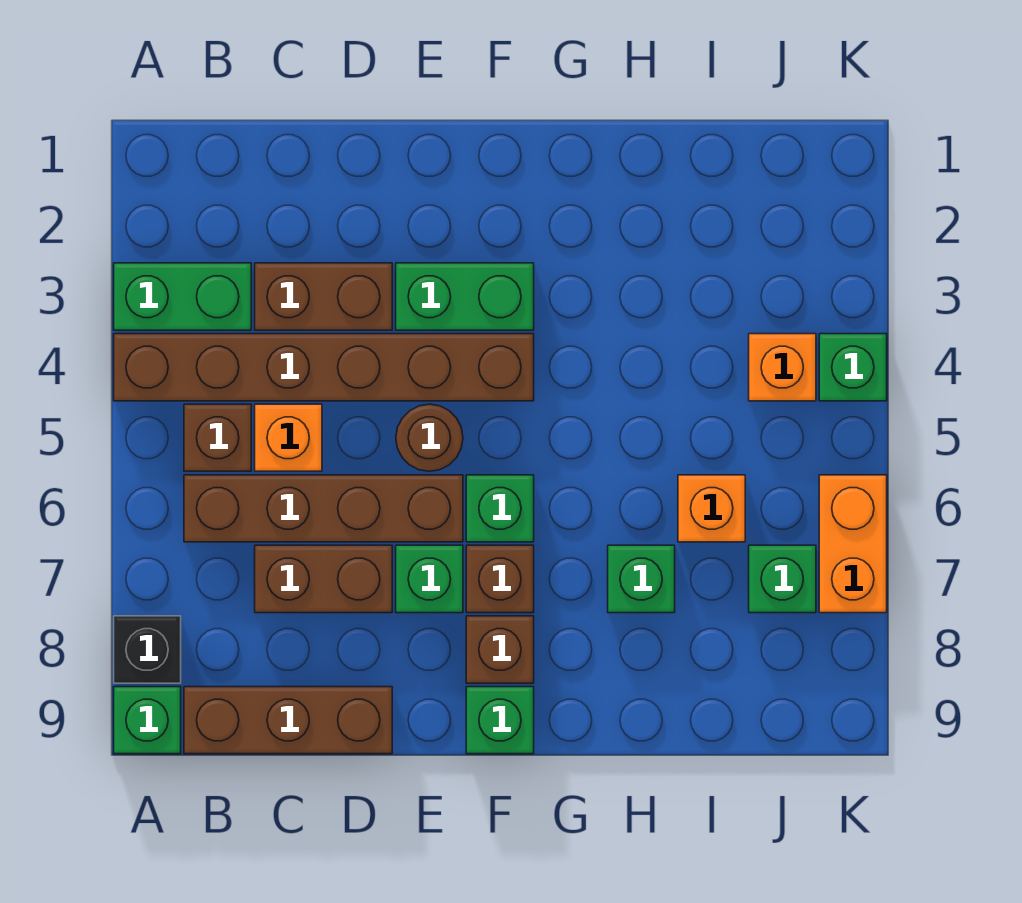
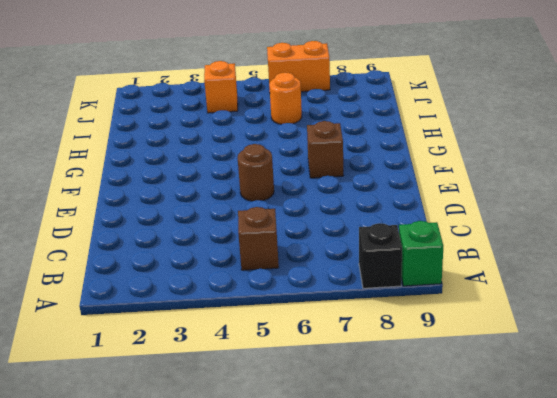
orange round brick I6 level 1 -> orange brick I6 level 1
none -> green brick A3:B3 level 1
none -> brown brick A4:F4 level 1
none -> brown brick B6:E6 level 1

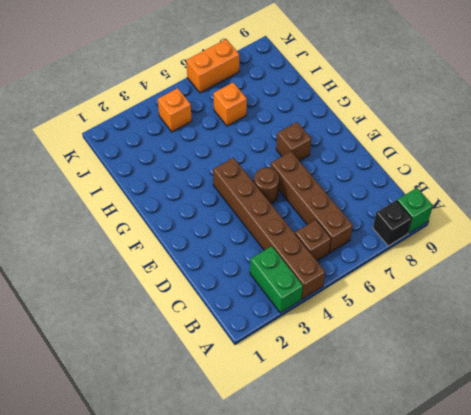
none -> brown brick B9:D9 level 1
none -> brown brick C3:D3 level 1
none -> orange brick C5 level 1

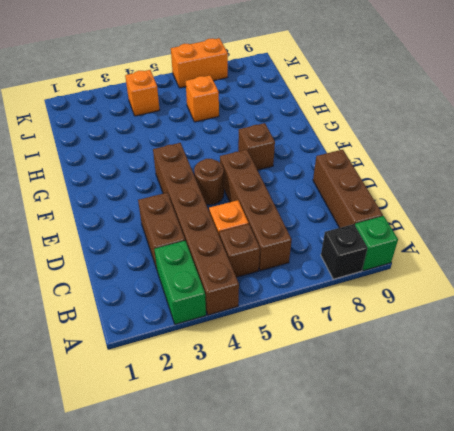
none -> brown brick C7:D7 level 1
none -> green brick E3:F3 level 1
none -> green brick E7 level 1

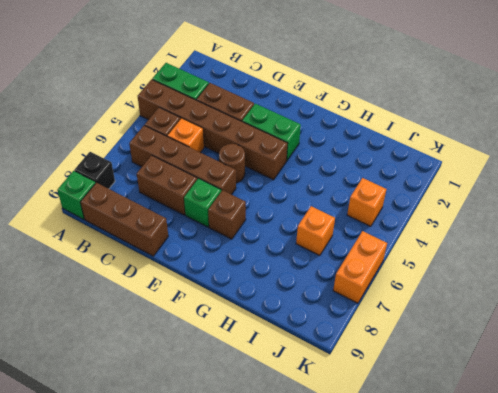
none -> green brick F6 level 1
none -> brown brick F8 level 1
none -> green brick F9 level 1

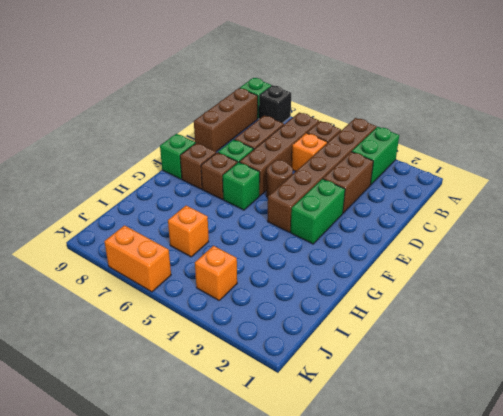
none -> green brick H7 level 1
none -> green brick J7 level 1
none -> green brick K4 level 1

